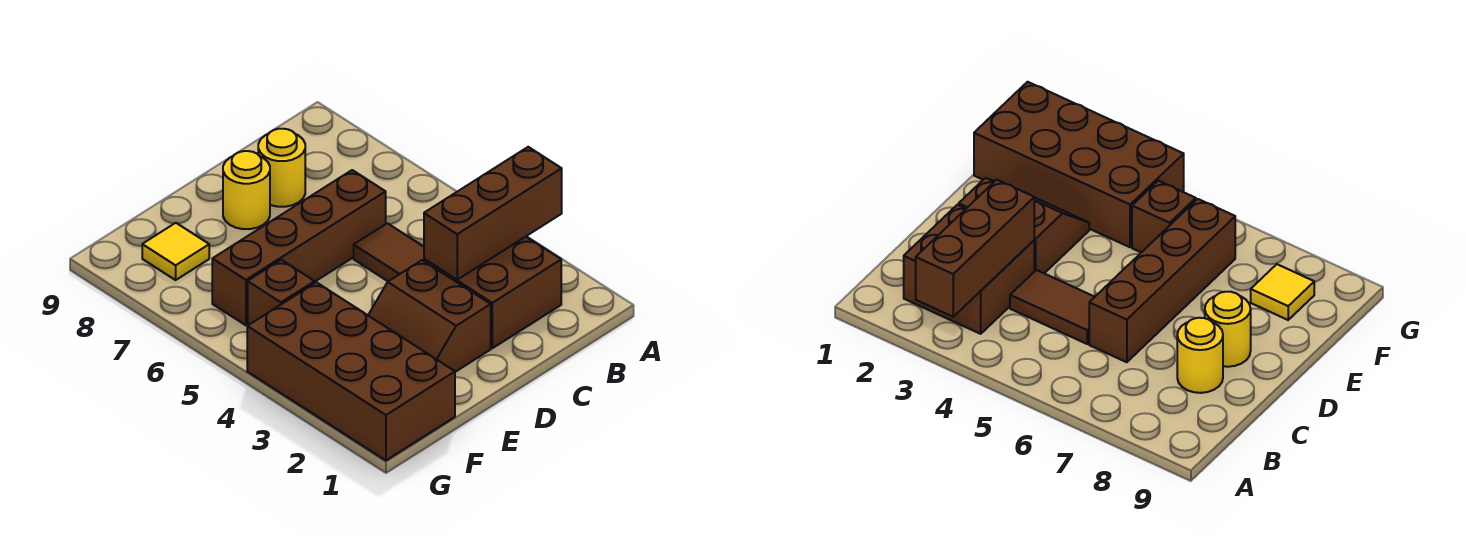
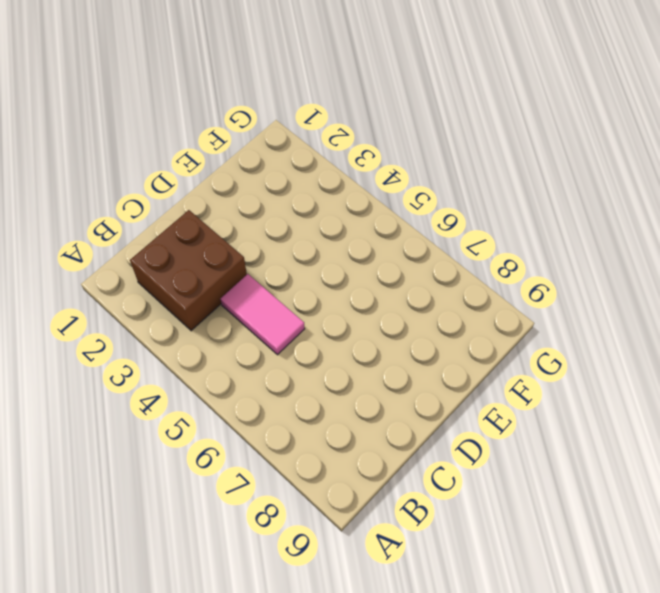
pink tile C4:C5 level 1 -> brown tile C4:C5 level 1
none -> brown brick C6:F6 level 1
none -> yellow round brick C8 level 1

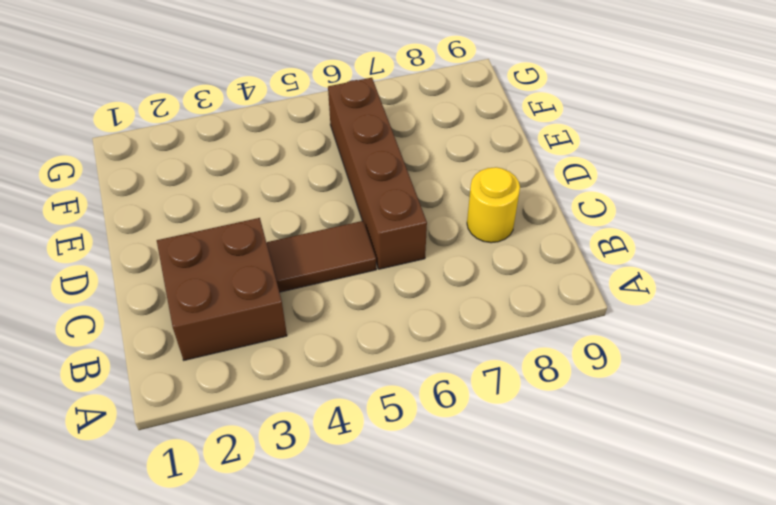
none -> brown slope D2:E3 level 1 top D
none -> yellow round brick D8 level 1

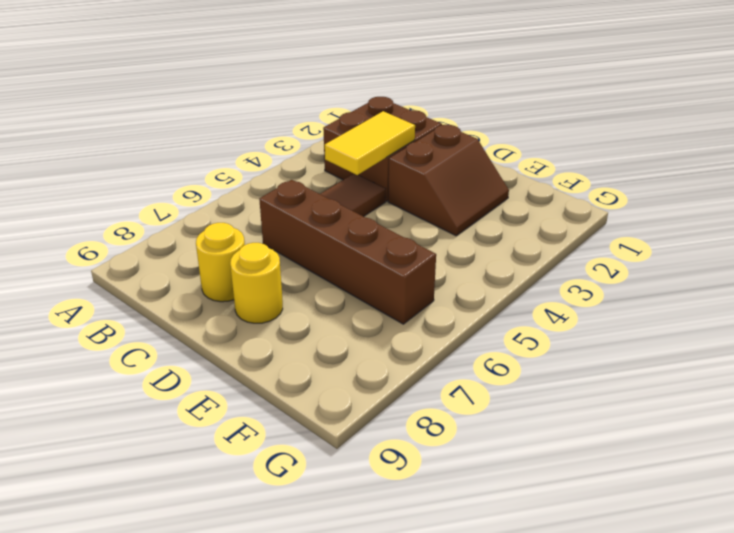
yellow tile C3:C4 level 2 -> brown brick A3:C3 level 2
none -> brown brick F1:G4 level 1
none -> brown brick F5 level 1

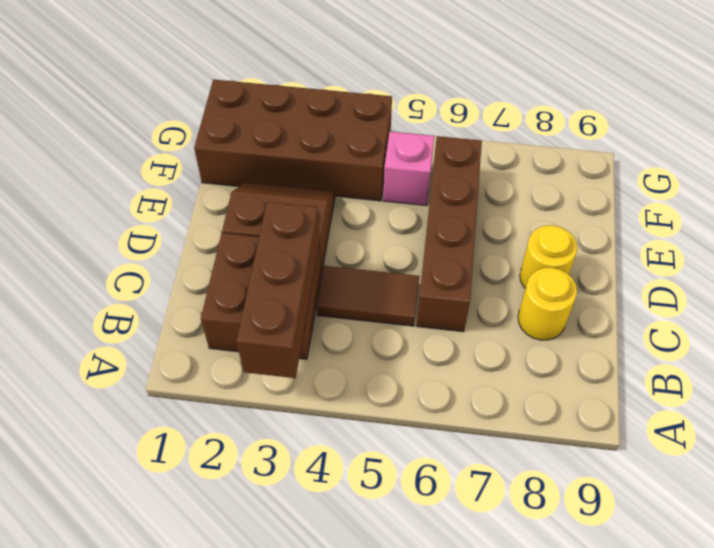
pink brick F5 level 1 -> brown brick F5 level 1
none -> yellow tile F8 level 1

